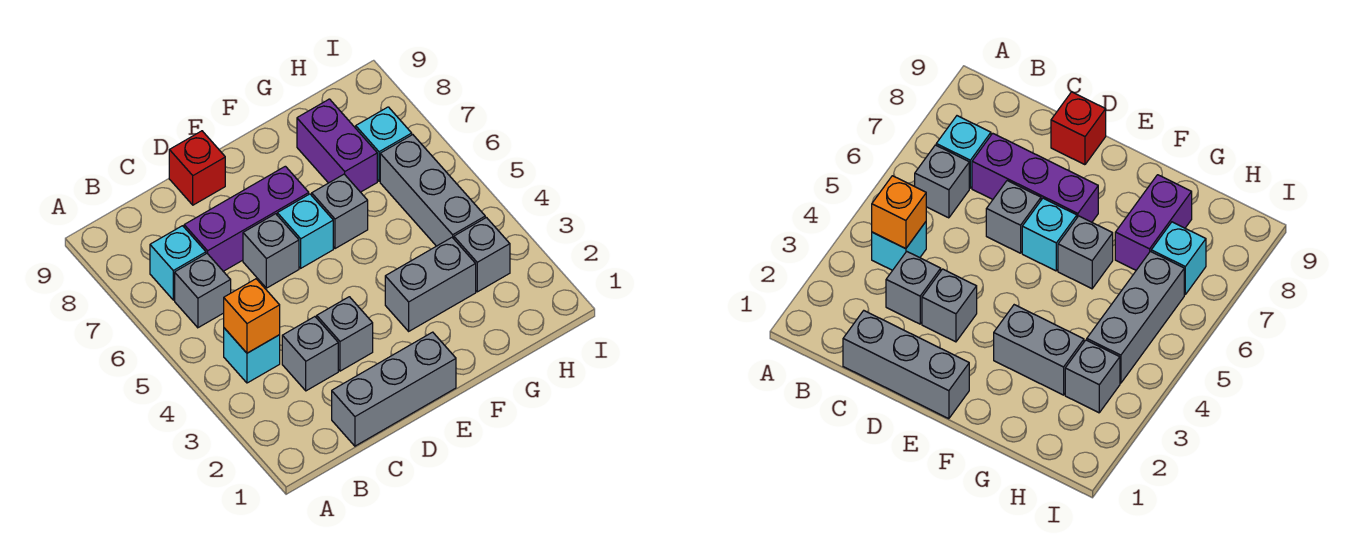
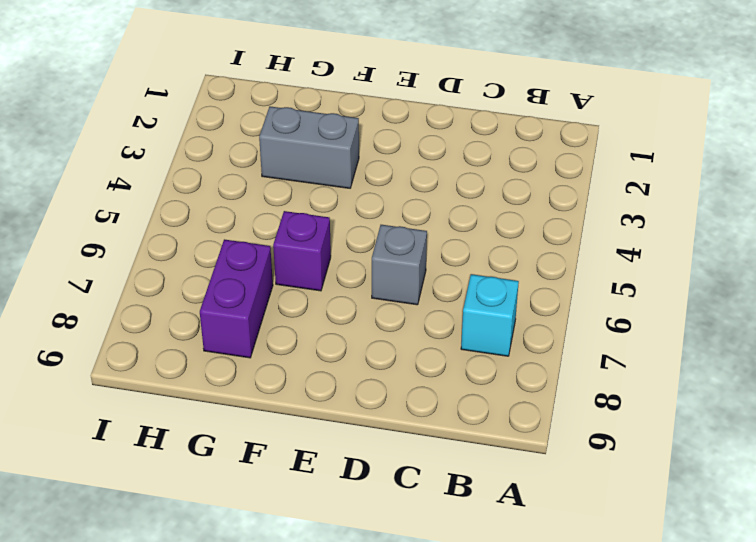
purple brick F6 level 1 -> grey brick F6 level 1
none -> cyan brick B4 level 1
none -> grey brick B6 level 1
none -> grey brick C1:E1 level 1

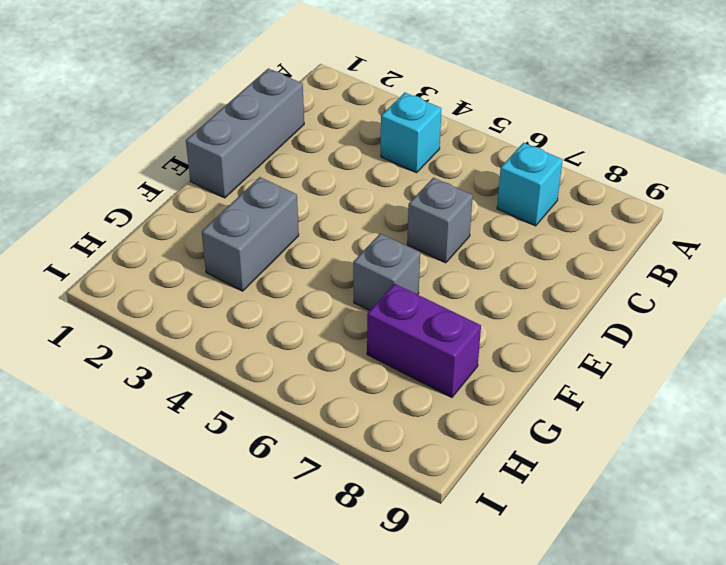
none -> grey brick B6 level 1
none -> grey brick C3 level 1
none -> purple brick C7:E7 level 1

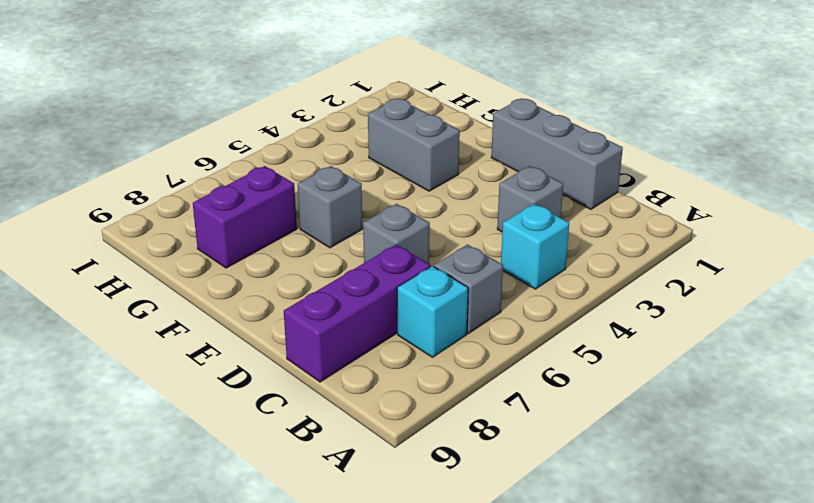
purple brick C7:C9 level 1 -> purple brick C7:E7 level 1
none -> grey brick D3 level 1
none -> red brick D9 level 1
none -> cyan brick E6 level 1

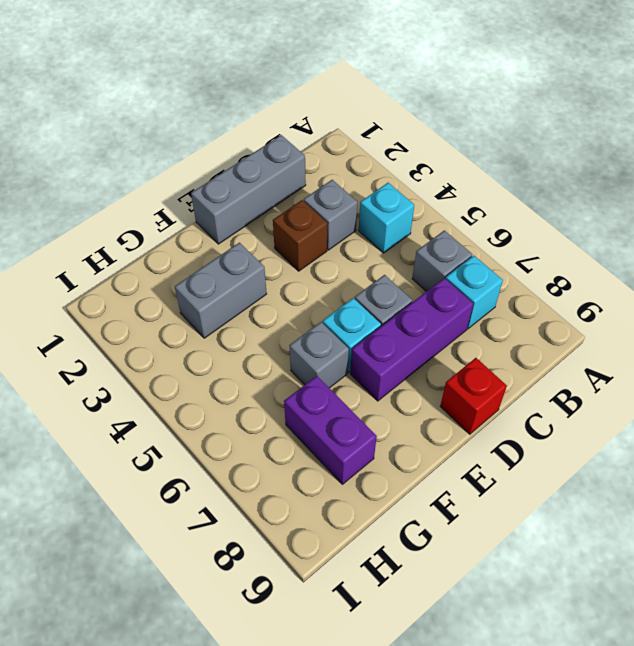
brown brick D3 level 1 -> grey brick D3 level 1
none -> grey brick H3 level 1
none -> grey brick H4:H6 level 1
none -> cyan brick H7 level 1

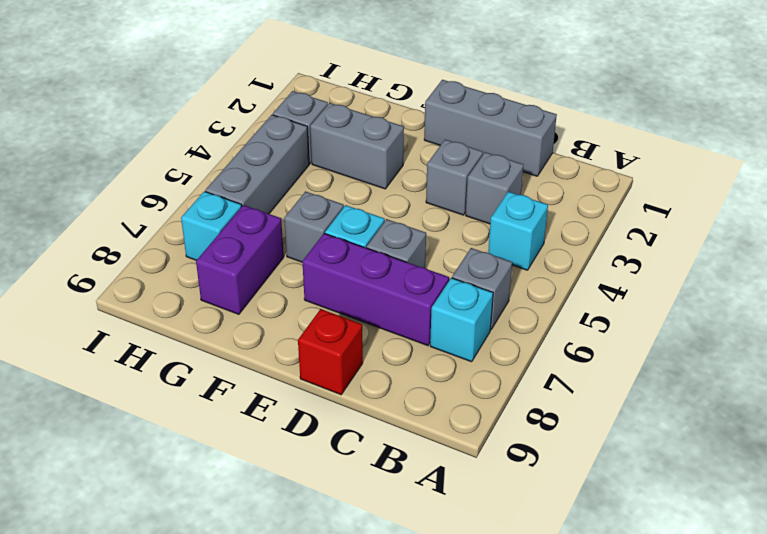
none -> orange brick B4 level 2

